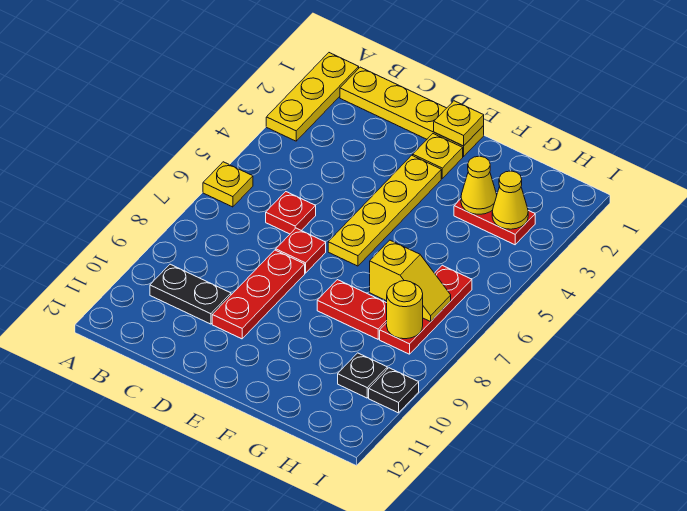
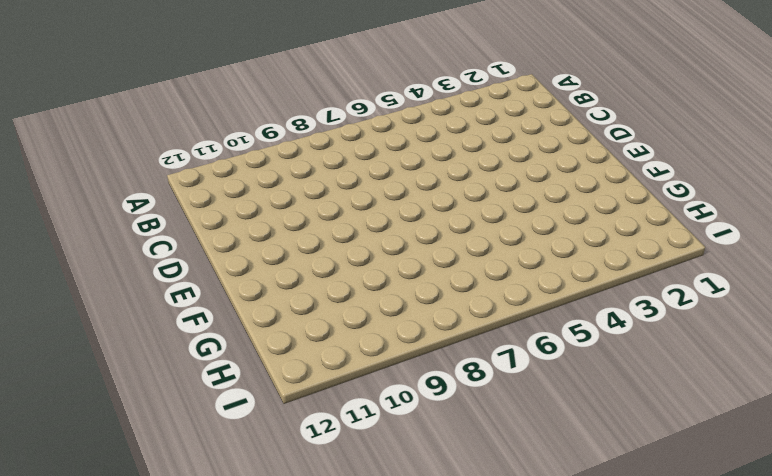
none -> yellow plate A1:A3 level 1
none -> yellow plate A6 level 1
none -> yellow plate B1:E1 level 1

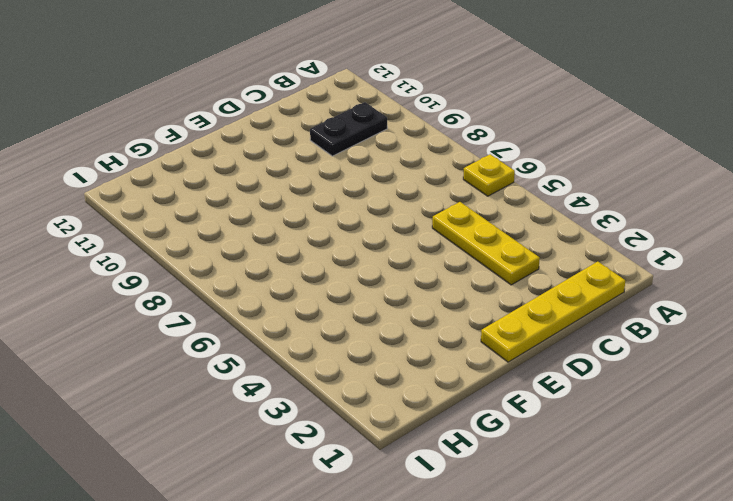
yellow plate C3:C5 level 1 -> yellow plate A1:A3 level 1
none -> red plate C6 level 1
none -> red plate D7 level 1
none -> red plate D8:D10 level 1

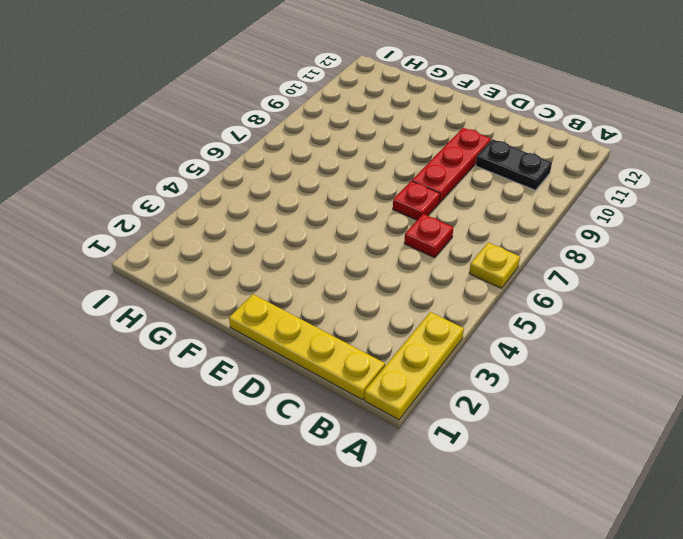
none -> yellow plate E2 level 1
none -> yellow plate E3:E6 level 1
none -> red plate F8:G8 level 1

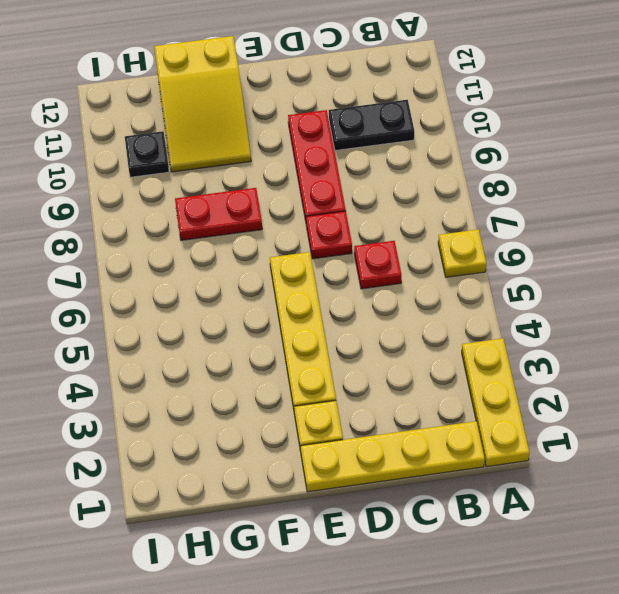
yellow slope F10:G12 level 1 top 12 -> none
none -> red plate G3:H3 level 1
none -> red plate H6:H8 level 1
none -> black plate I10 level 1

